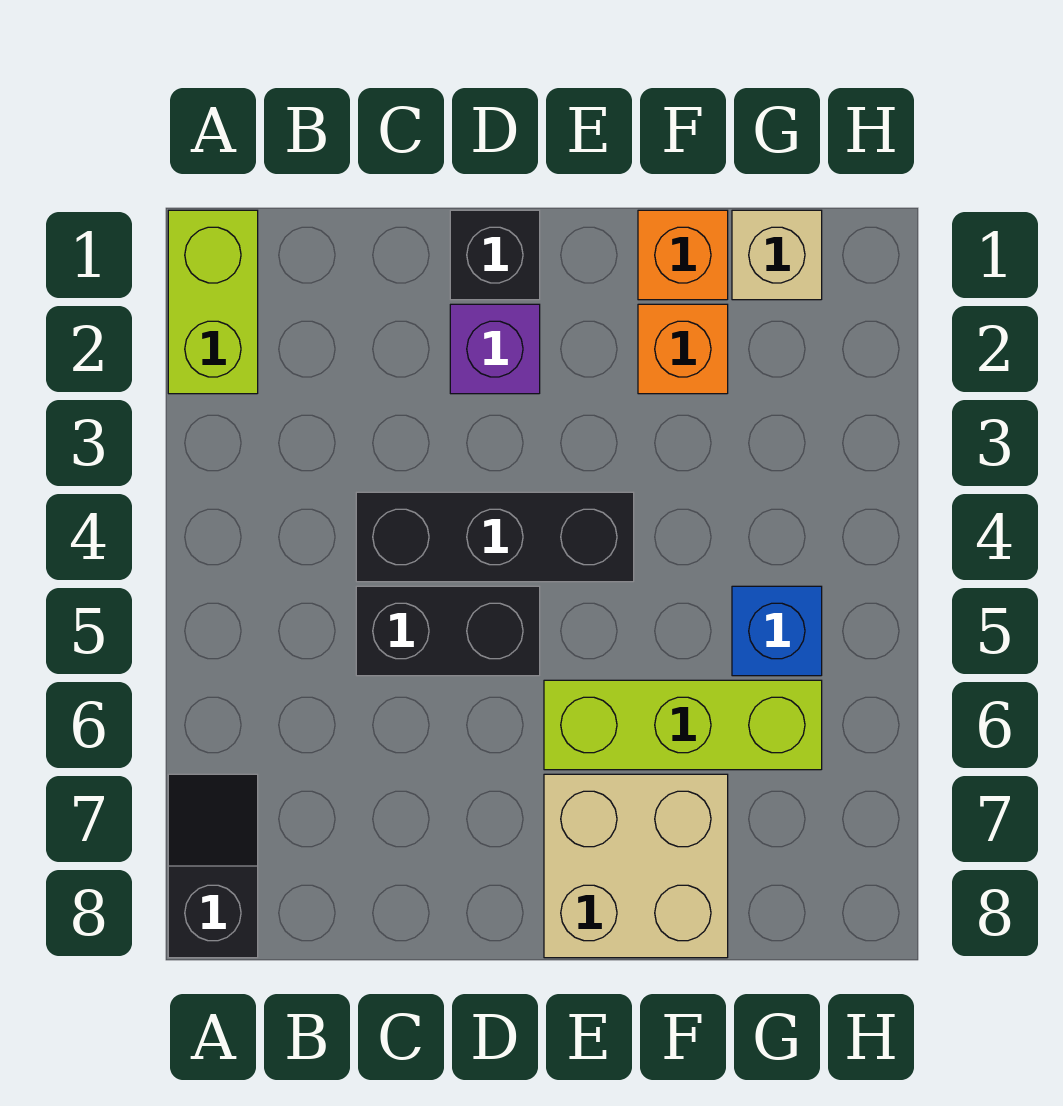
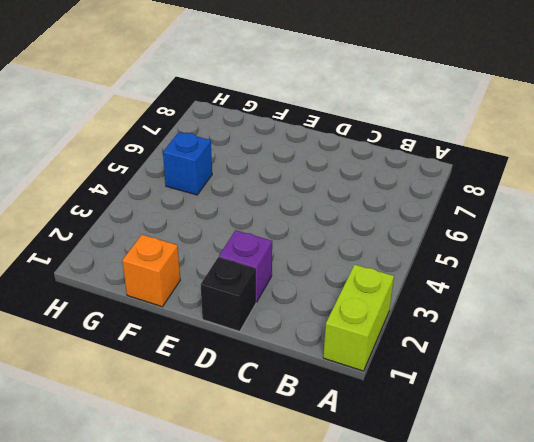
none -> black slope A7:A8 level 1 top 8
none -> black brick C4:E4 level 1
none -> black brick C5:D5 level 1

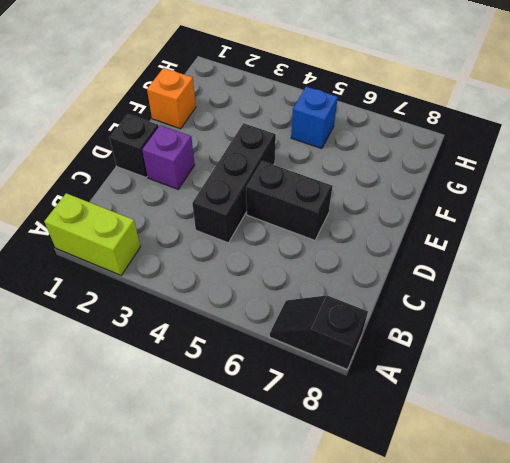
black brick D5:D6 level 1 -> black brick C5:D5 level 1
none -> lime brick E6:G6 level 1
none -> tan brick E7:F8 level 1
none -> orange brick F2 level 1

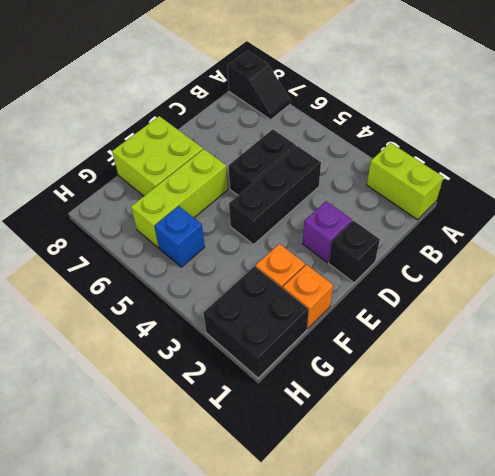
lime brick E7:F8 level 1 -> tan brick E7:F8 level 1
black brick G1:H2 level 1 -> tan brick G1 level 1

